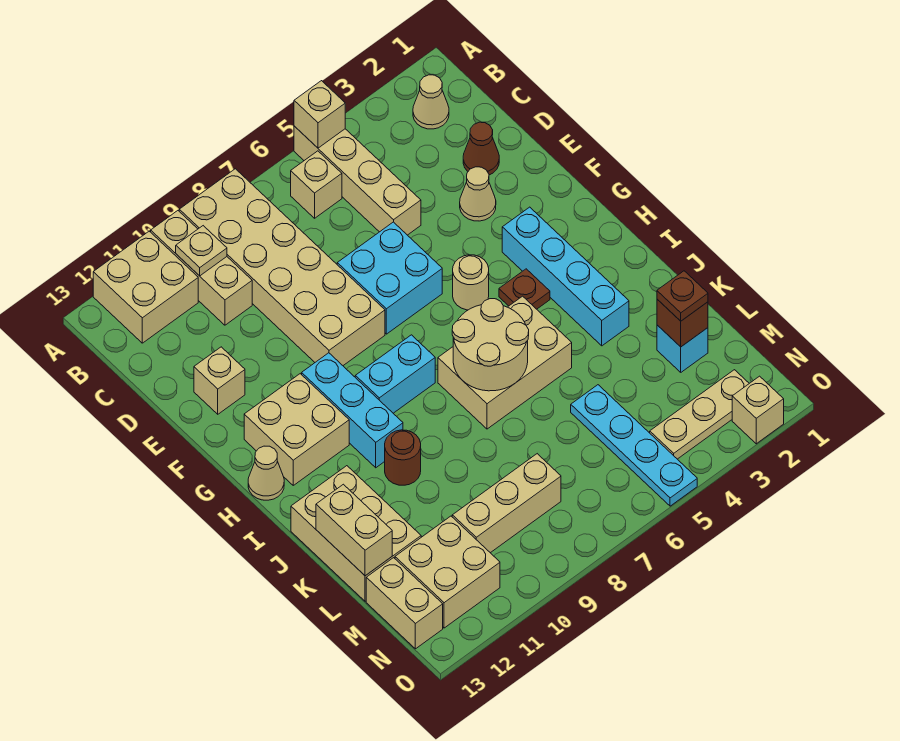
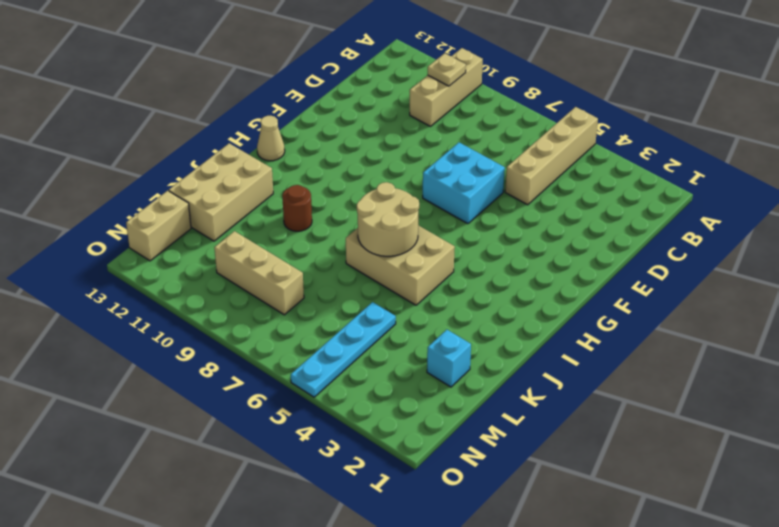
none -> tan brick A8:F9 level 1
none -> tan brick A11:B12 level 1
none -> tan cone B2 level 1
none -> tan brick B6 level 1

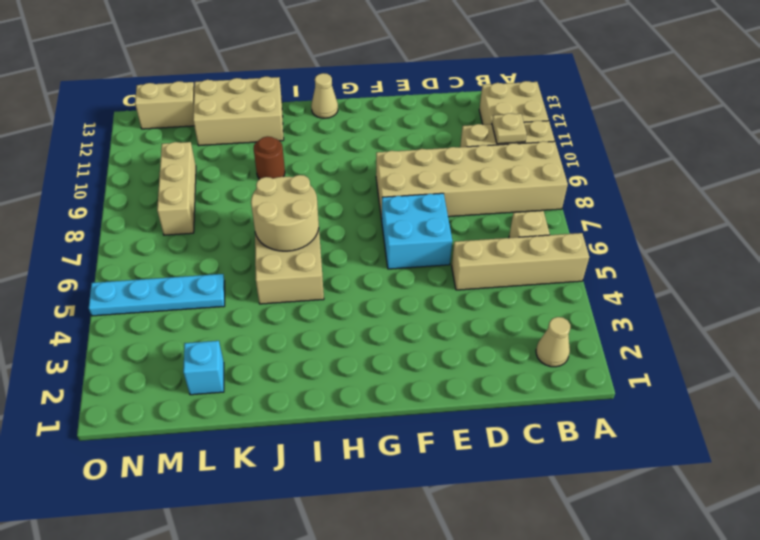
none -> brown cone D2 level 1
none -> tan cone E3 level 1
none -> tan brick E12 level 1
none -> cyan brick G3:J3 level 1

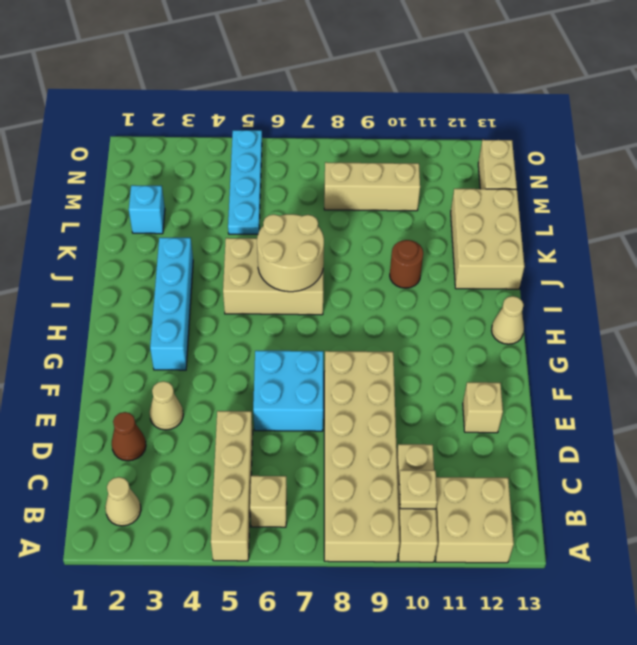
none -> tan round brick G5 level 1
none -> cyan brick G10:I10 level 1
none -> tan brick G11:H12 level 1
none -> brown plate H4 level 1

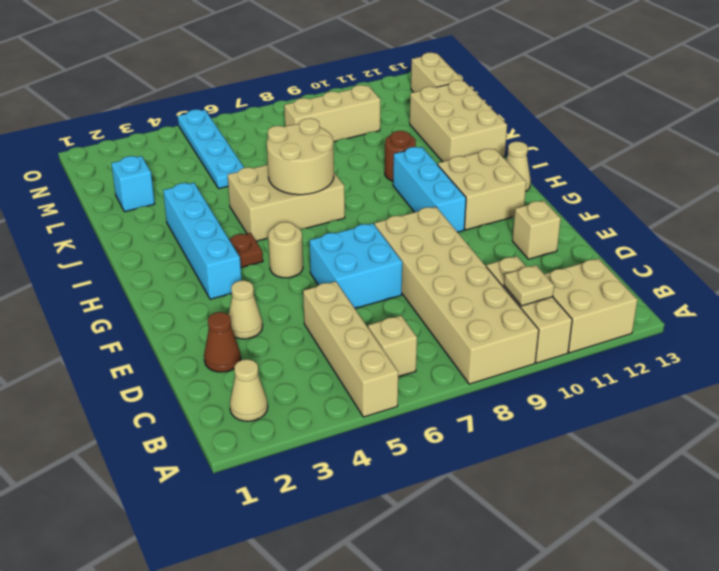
none -> cyan brick H8:H9 level 1
none -> tan brick M11:N12 level 1
none -> tan plate N2:N4 level 1
none -> tan brick O2 level 1

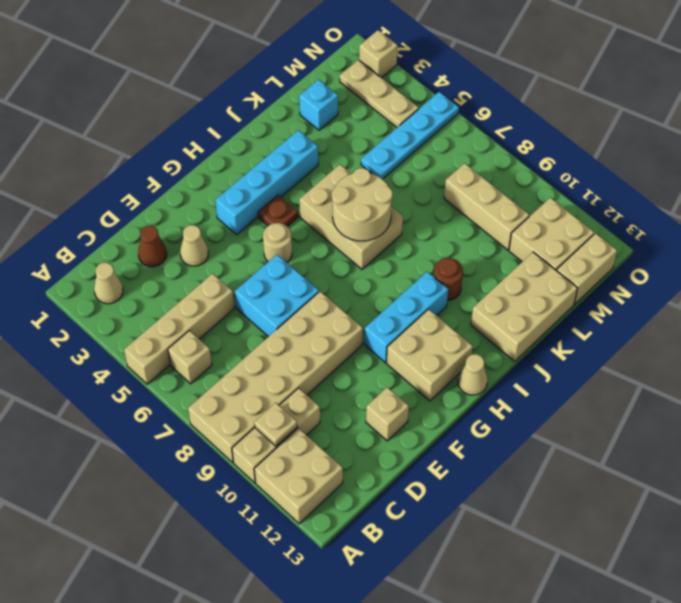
none -> cyan brick H8:H9 level 1
none -> tan brick A5 level 2
none -> tan brick K13:L13 level 2
none -> brown brick L2 level 2

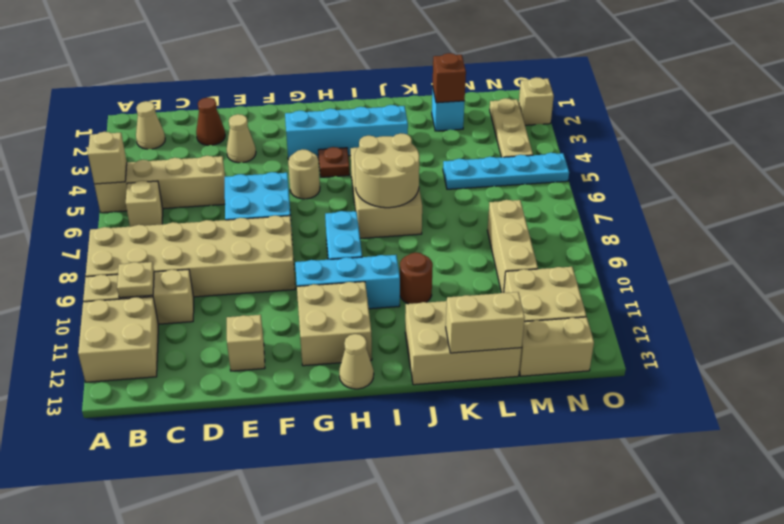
none -> brown plate L2 level 3

